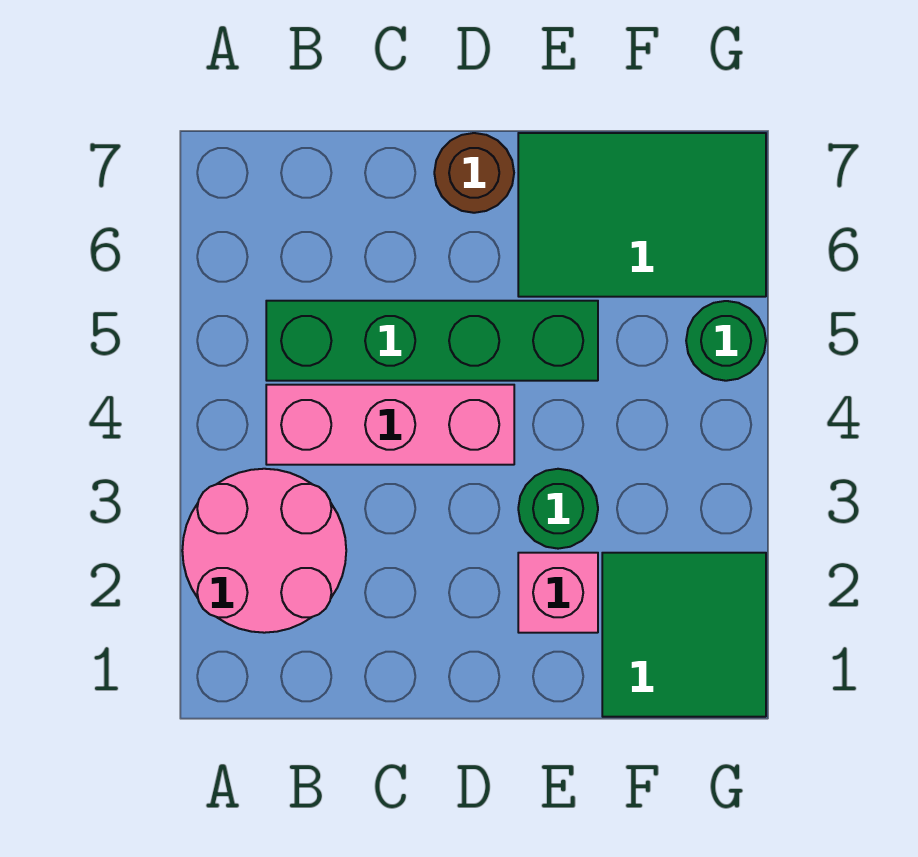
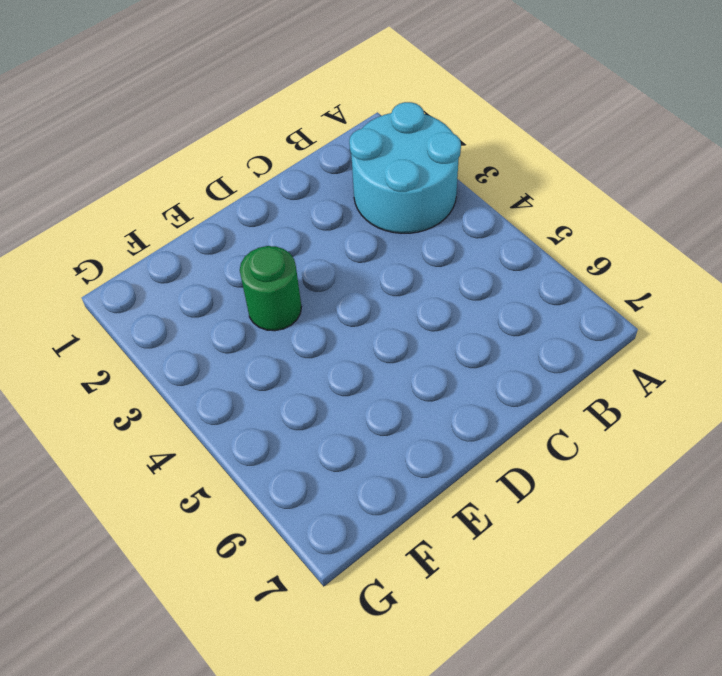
cyan round brick A2:B3 level 1 -> pink round brick A2:B3 level 1
none -> pink brick B4:D4 level 1
none -> green brick B5:E5 level 1

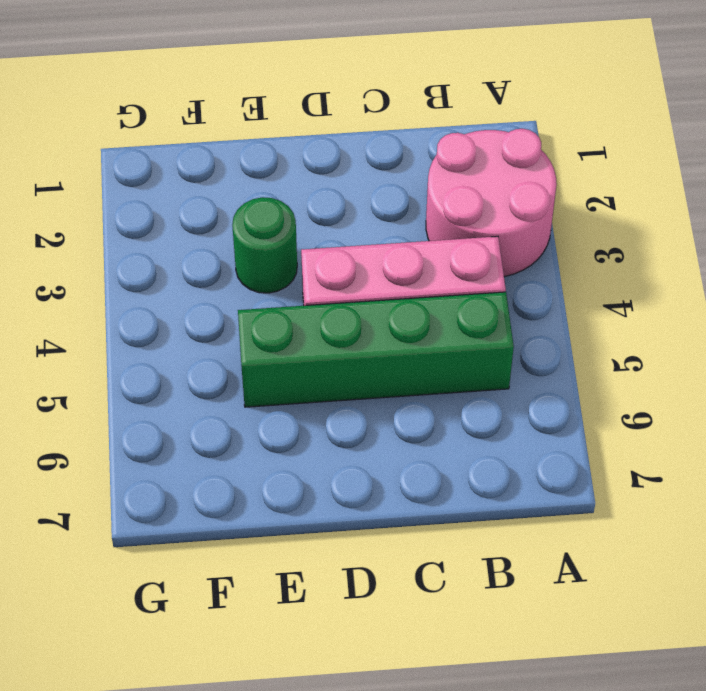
none -> brown round brick D7 level 1
none -> pink brick E2 level 1

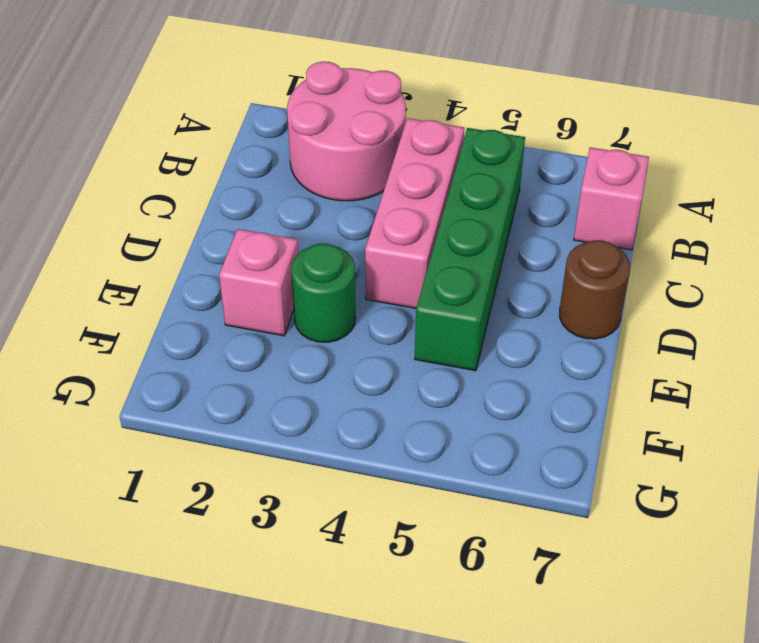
pink brick B7 level 1 -> none
none -> green tile E6:G7 level 1
none -> green tile F1:G2 level 1

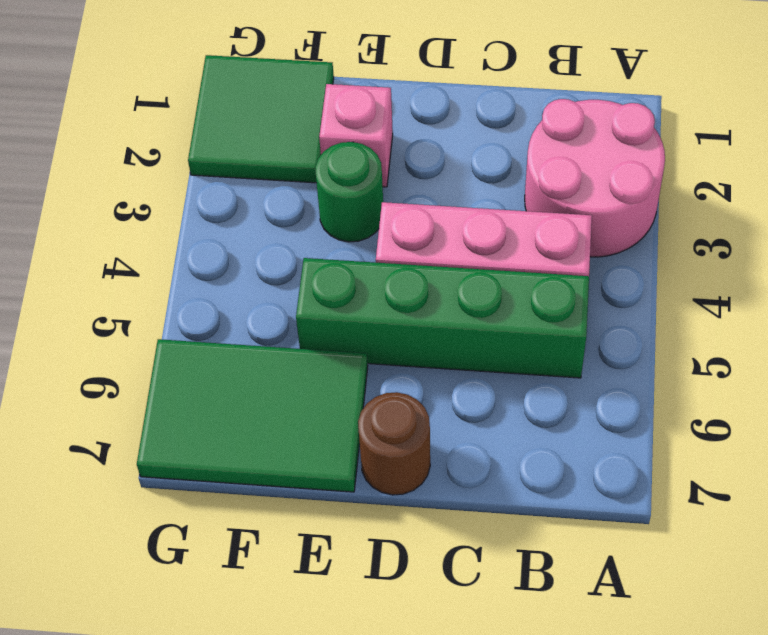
none -> green round brick G5 level 1

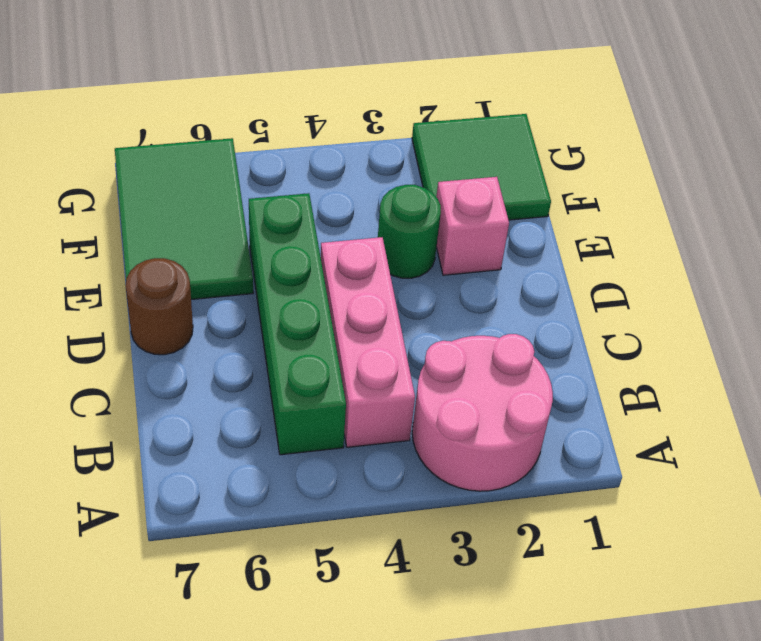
none -> green round brick G5 level 1

